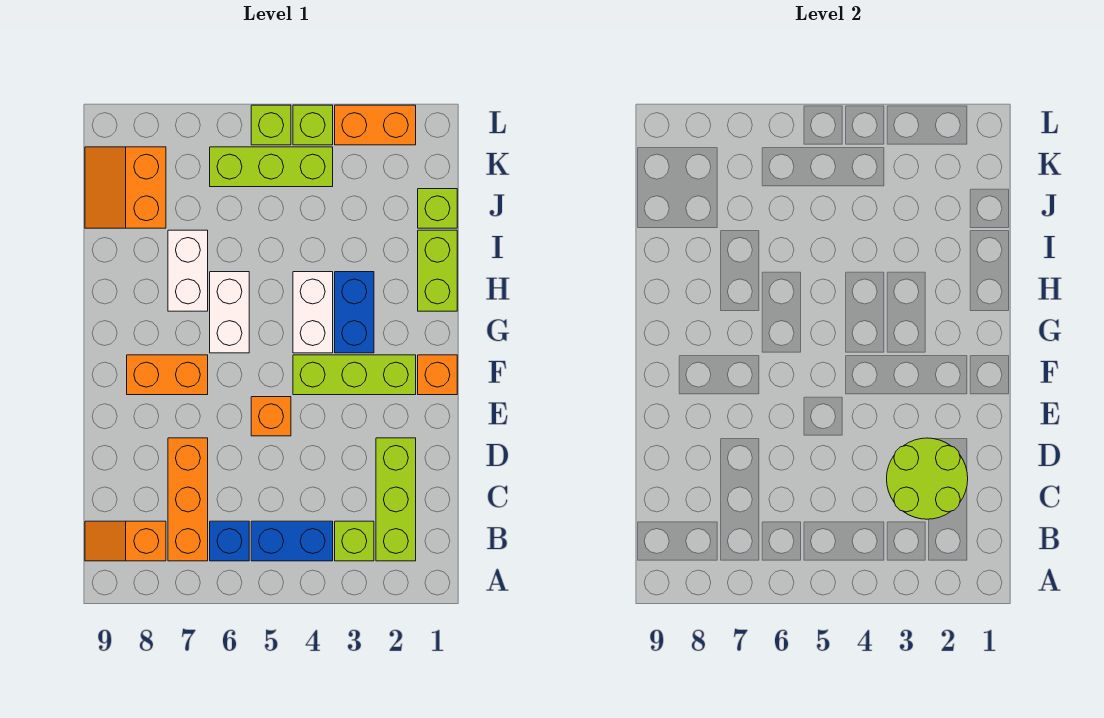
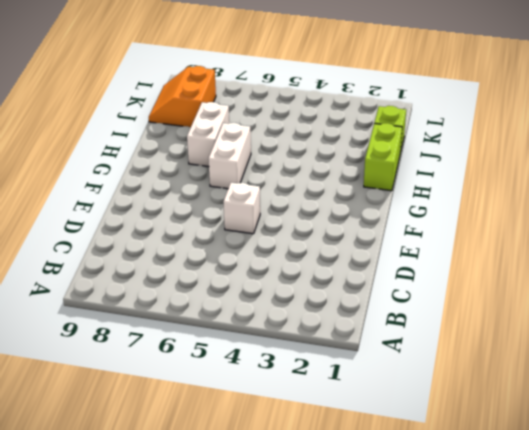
white brick E5 level 1 -> orange brick E5 level 1
none -> lime brick B2:D2 level 1
none -> lime brick B3 level 1
none -> blue brick B4:B5 level 1

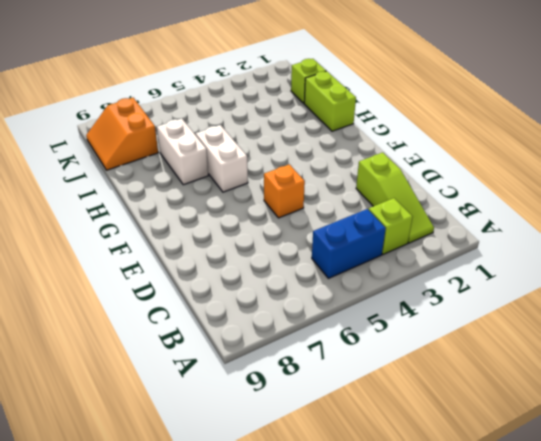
lime slope B2:D2 level 1 top D -> lime brick B2:D2 level 1
none -> blue brick B6 level 1
none -> orange brick B7:D7 level 1
none -> orange slope B8:B9 level 1 top 8

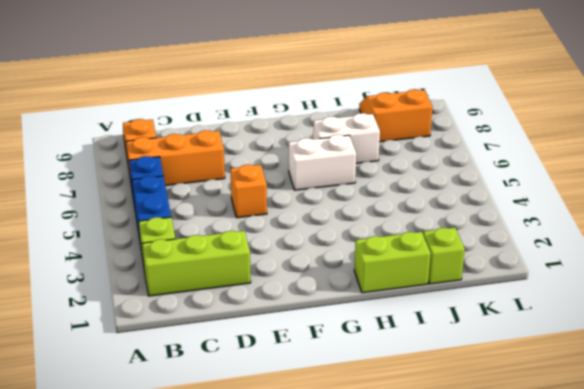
none -> orange brick F1 level 1
none -> lime brick F2:F4 level 1
none -> orange brick F7:F8 level 1

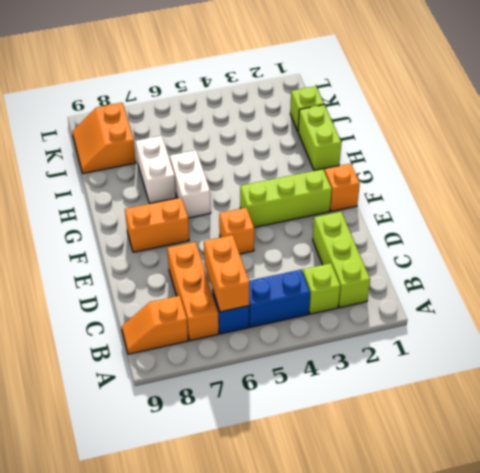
orange brick B6:C6 level 2 -> orange brick L2:L3 level 1
none -> blue brick G3:H3 level 1
none -> white brick G4:H4 level 1
none -> lime brick K4:K6 level 1

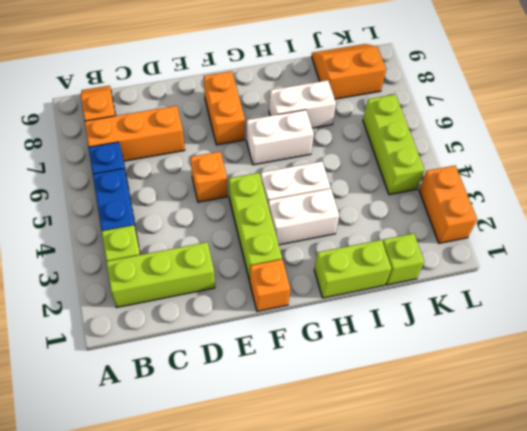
white brick G3:H3 level 1 -> blue brick G3:H3 level 1
none -> lime brick L4 level 1
none -> lime brick L5 level 1
none -> lime round brick C2:D3 level 2

